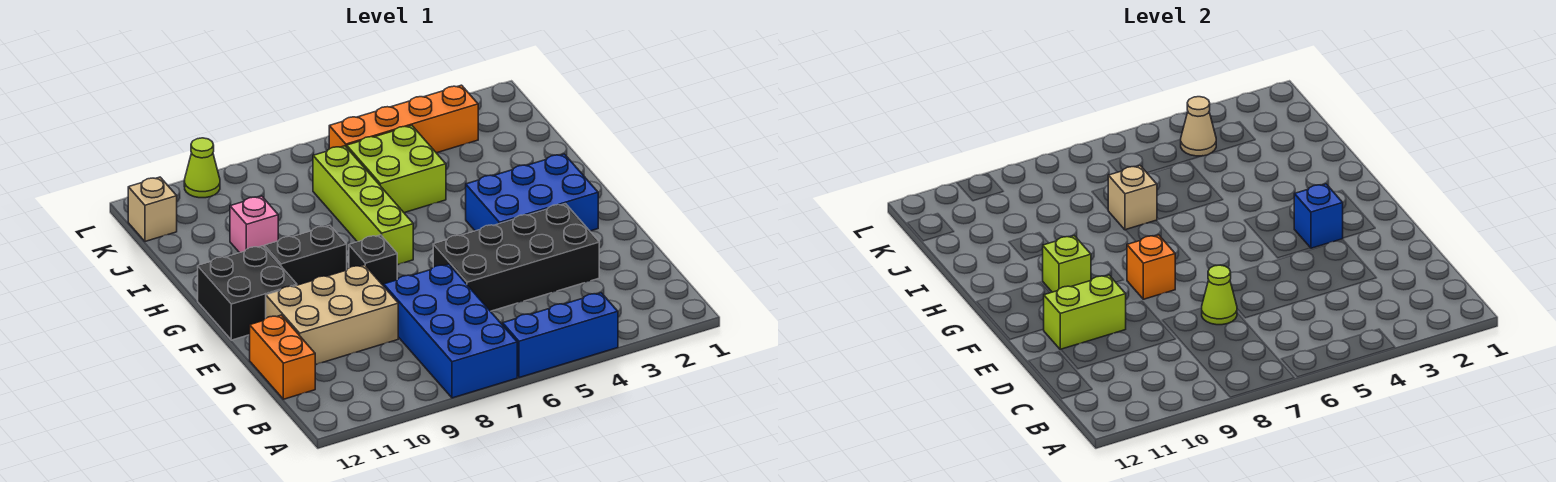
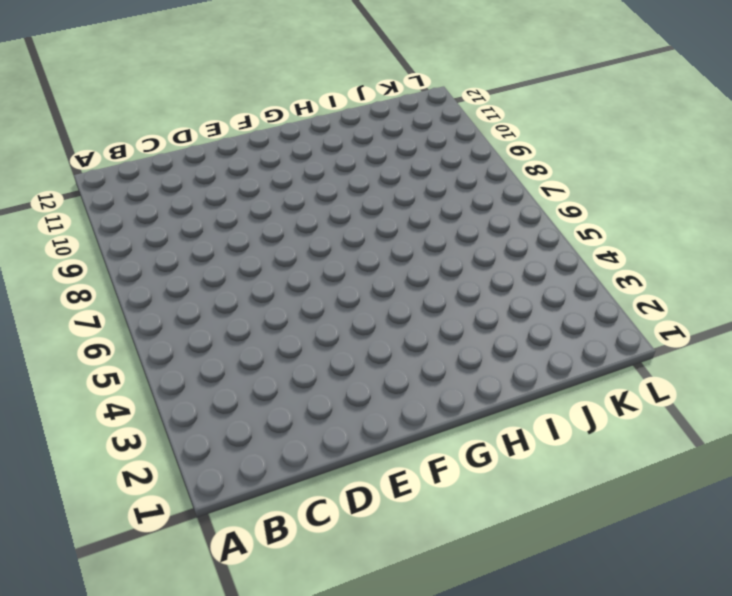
none -> blue brick A4:A6 level 1
none -> blue brick A7:D8 level 1
none -> orange brick C12:D12 level 1

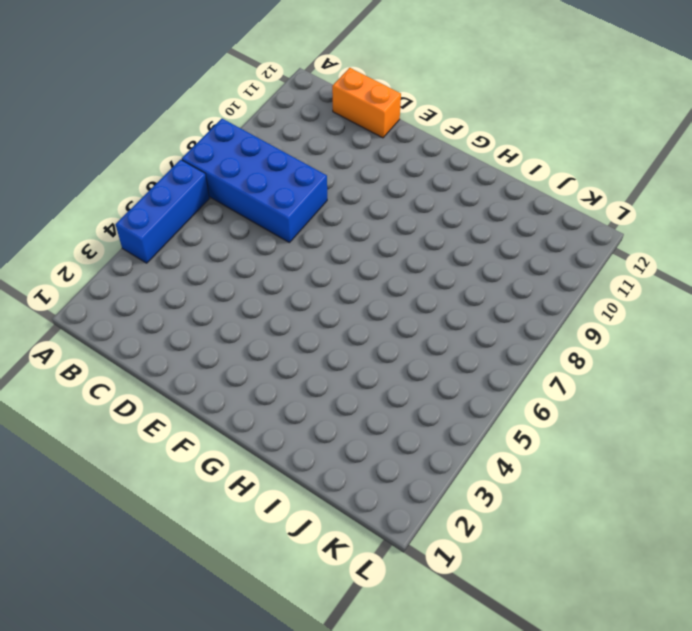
none -> black brick D3:E6 level 1
none -> tan brick D9:E11 level 1
none -> blue brick F2:G4 level 1

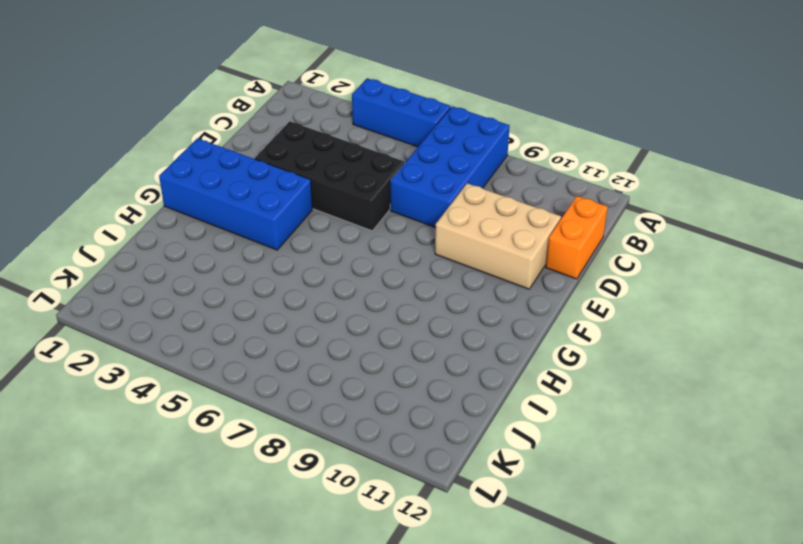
blue brick F1:G4 level 1 -> blue brick F2:G4 level 1
none -> black brick F8 level 1
none -> black brick F11:G12 level 1
none -> lime brick G7:J7 level 1

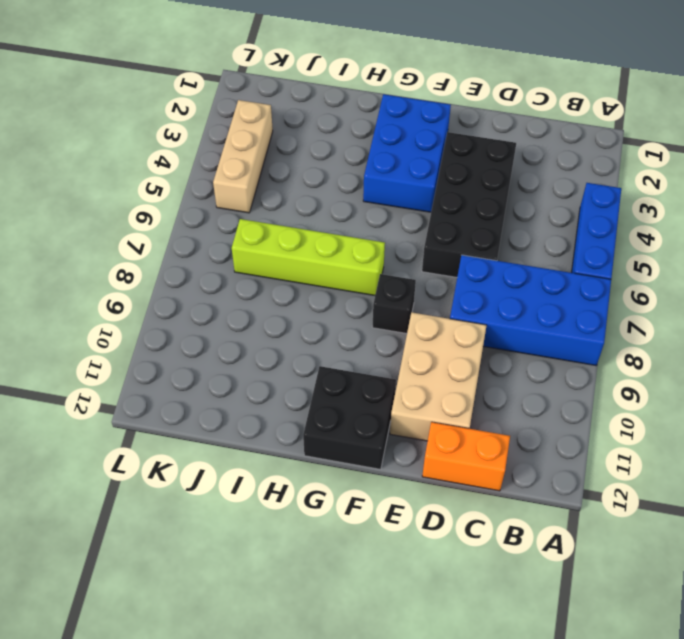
tan brick K3:K5 level 1 -> orange brick K3:K6 level 1
none -> black brick G9:G10 level 1
none -> lime brick I5:J6 level 1
none -> pink brick I10 level 1

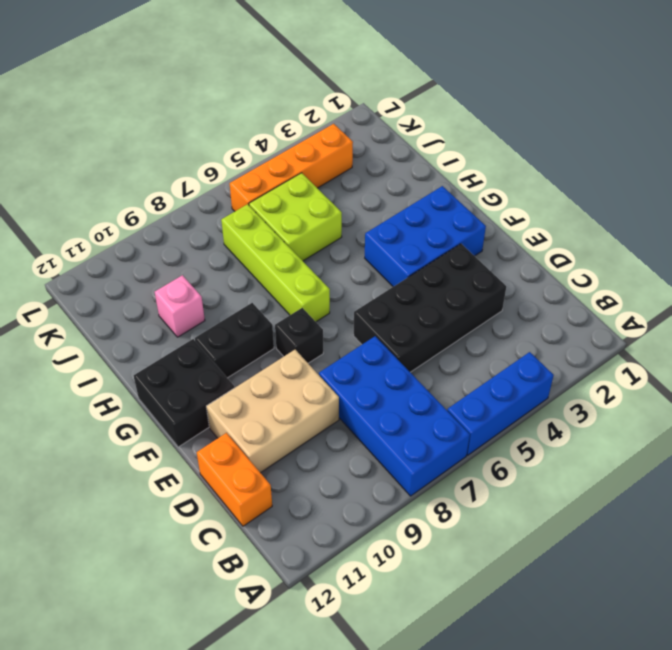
none -> tan brick K12 level 1
none -> lime cone L10 level 1
none -> lime cone D7 level 2

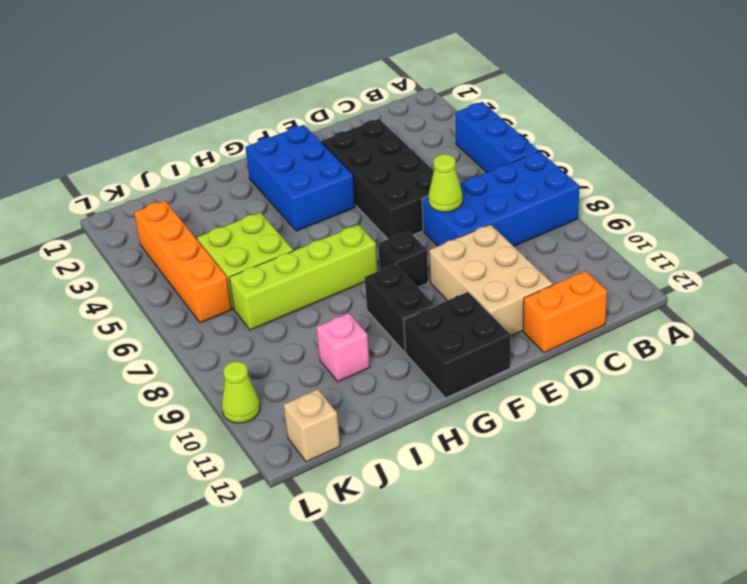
none -> lime brick E10:E11 level 2
none -> blue brick F3 level 2
none -> orange brick F8 level 2

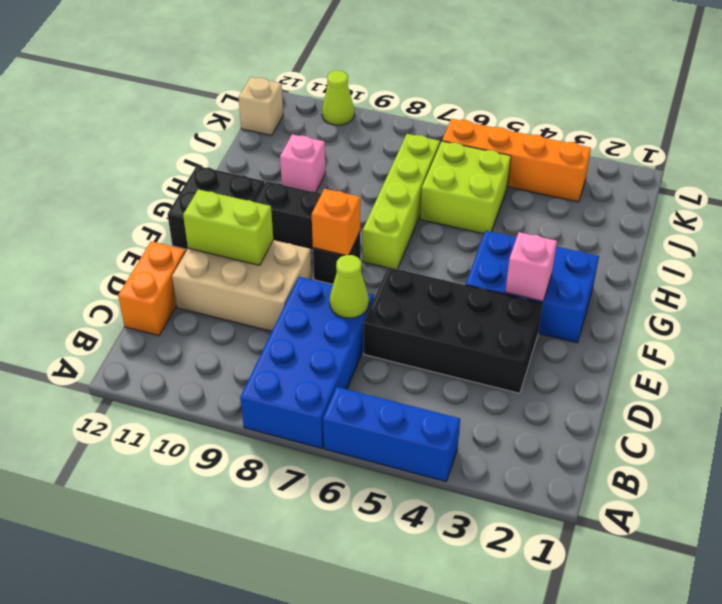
pink brick F3 level 2 -> blue brick F3 level 2
none -> lime brick G10 level 2
none -> tan brick I7 level 2
none -> tan cone K4 level 2

